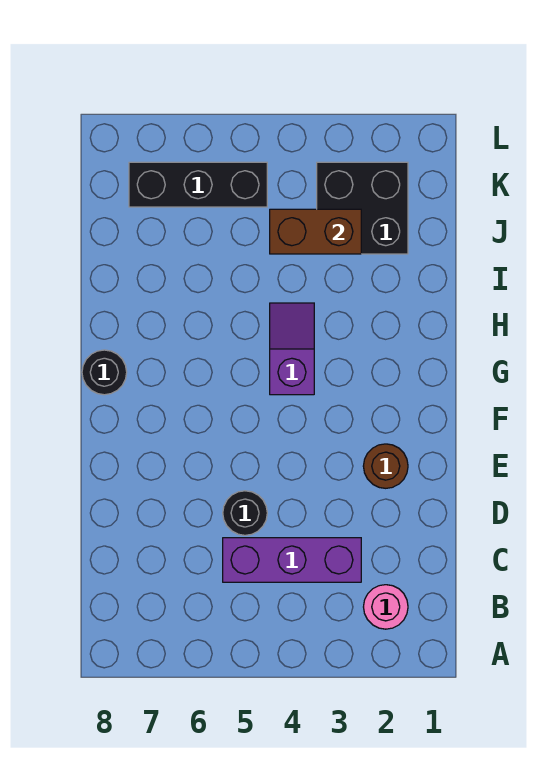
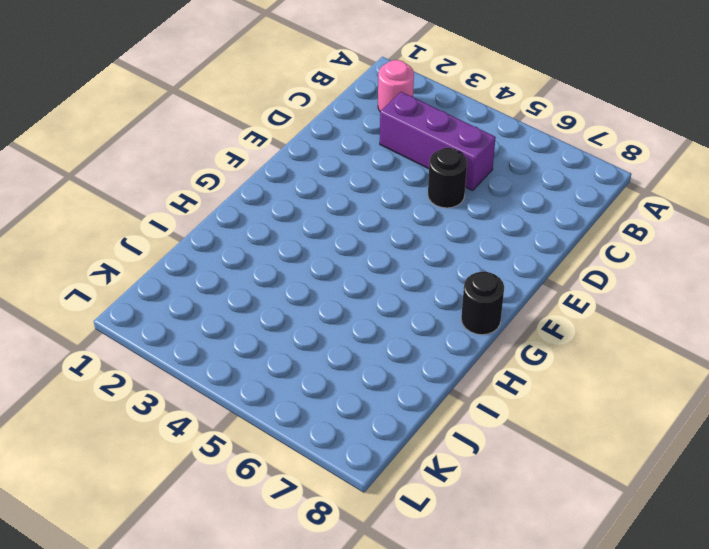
none -> brown round brick E2 level 1
none -> purple slope G4:H4 level 1 top G

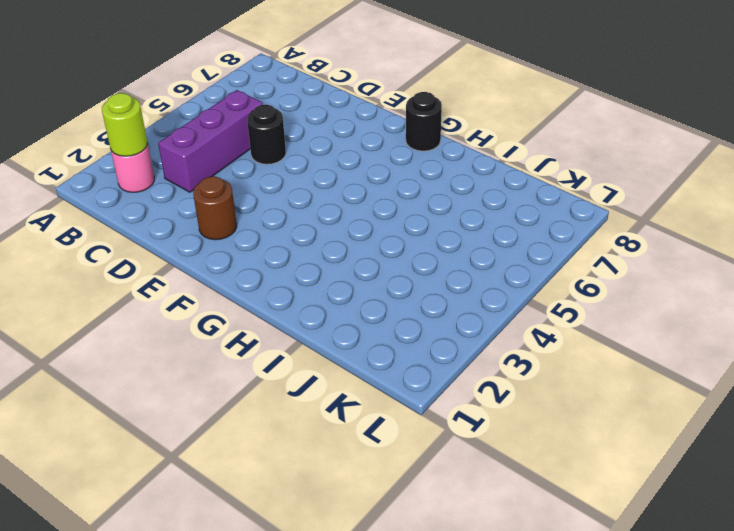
lime round brick B2 level 2 -> none
none -> purple slope G4:H4 level 1 top G
none -> black brick J2:K3 level 1

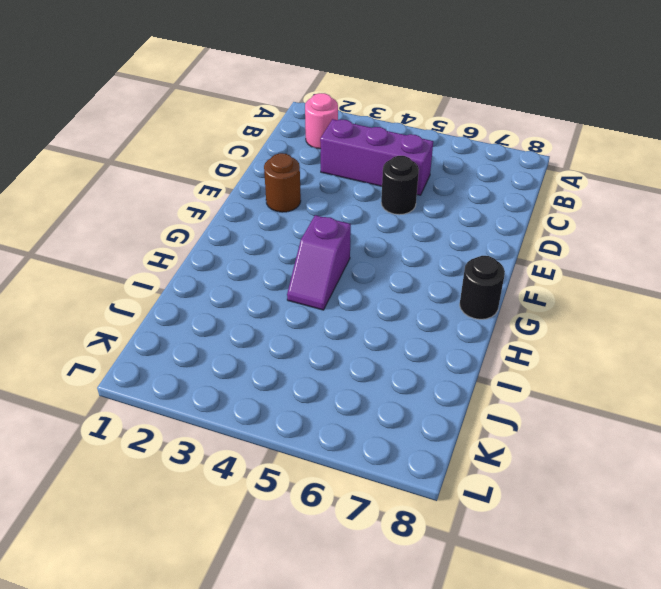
none -> black brick J2:K3 level 1
none -> black brick K5:K7 level 1

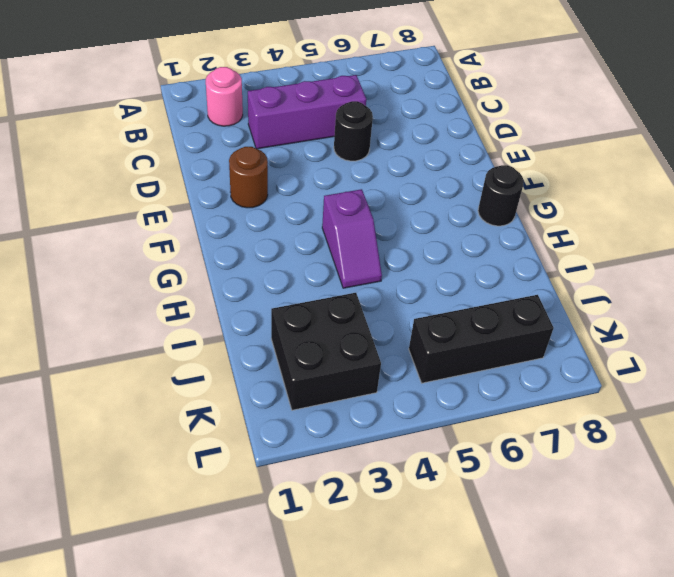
none -> brown brick J3:J4 level 2

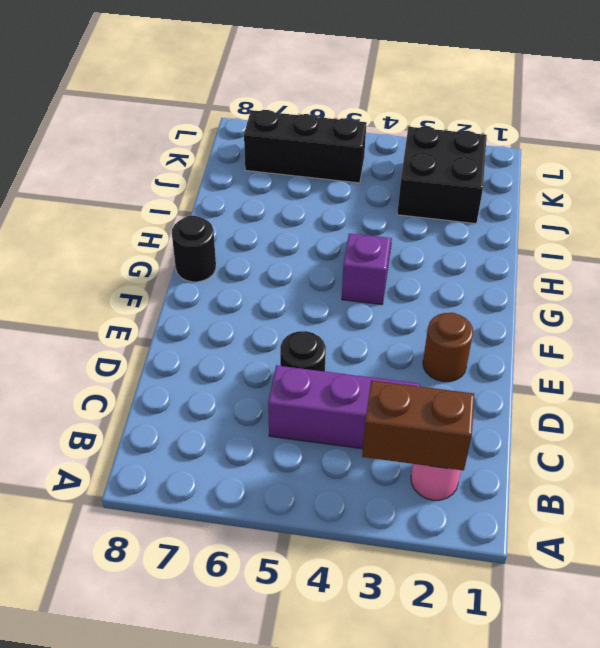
brown brick B2:B3 level 2 -> brown brick J3:J4 level 2

